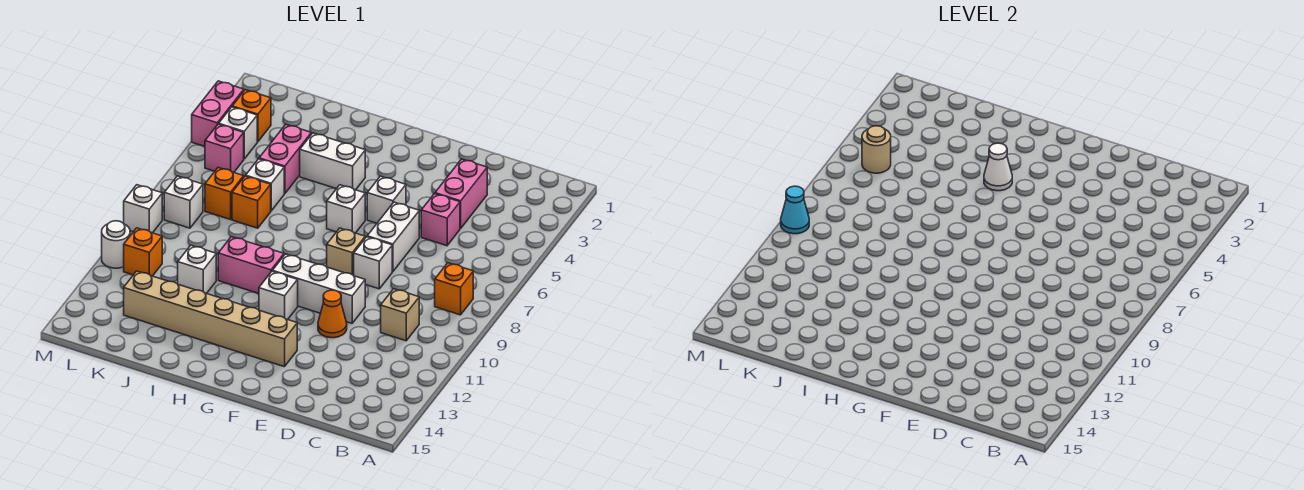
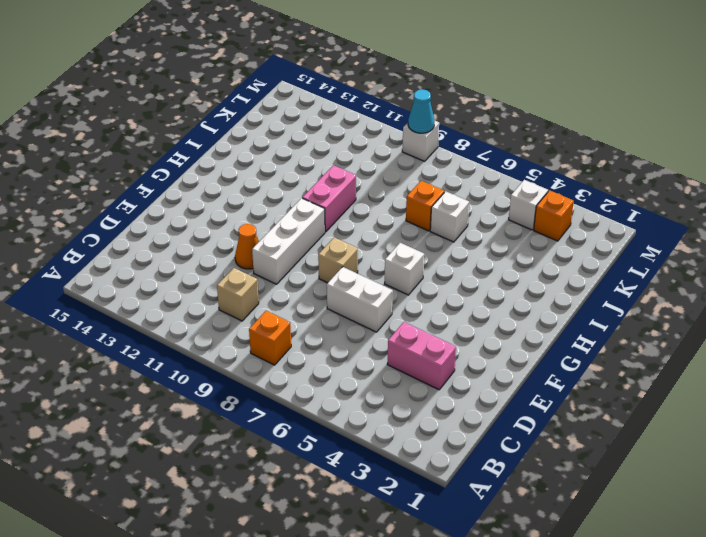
none -> pink brick D5 level 1
none -> white brick E8 level 1
none -> white brick F5 level 1
none -> tan brick F13:K13 level 1

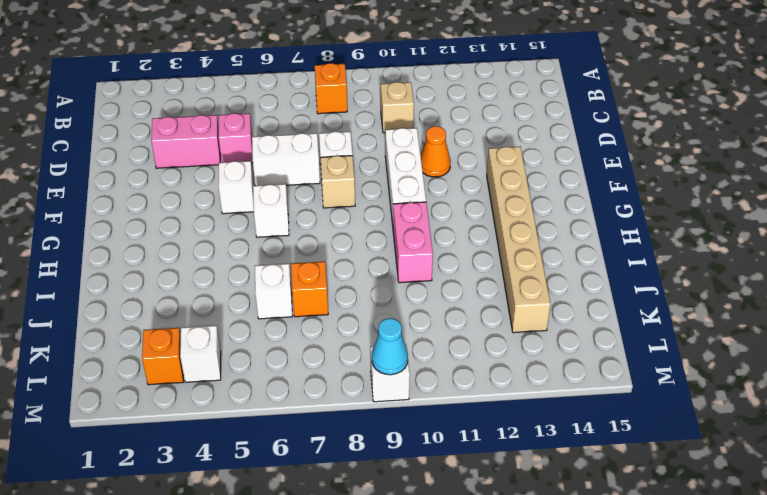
none -> white brick G11 level 1
none -> white brick H4:I4 level 1
none -> pink brick J4:J5 level 1
none -> white brick J11 level 1

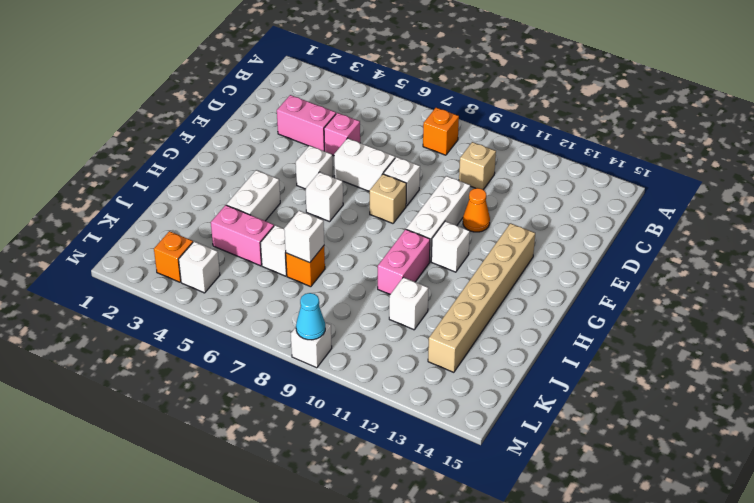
white brick J7 level 2 -> white brick L8 level 1
none -> orange brick K7 level 1
none -> pink brick L5 level 1
none -> orange brick L11 level 1
none -> pink brick M3:M4 level 1

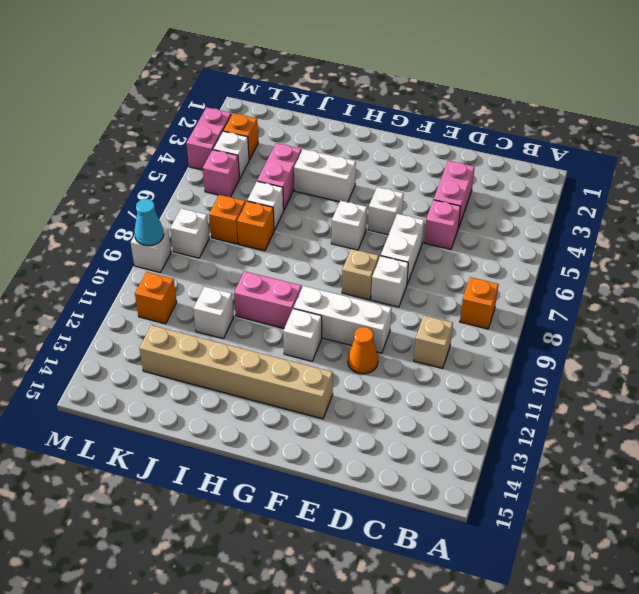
none -> white round brick M11 level 1
none -> white cone H4 level 2
none -> tan round brick L5 level 2

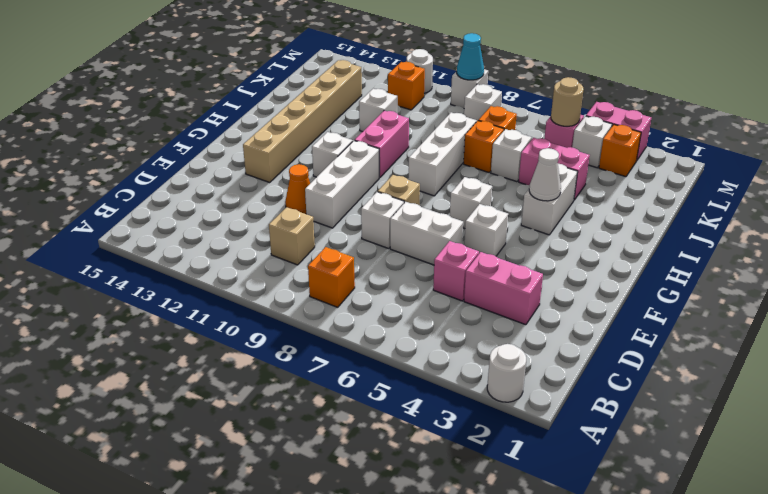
white round brick A2 level 1 -> none
white brick H8:J8 level 1 -> none

